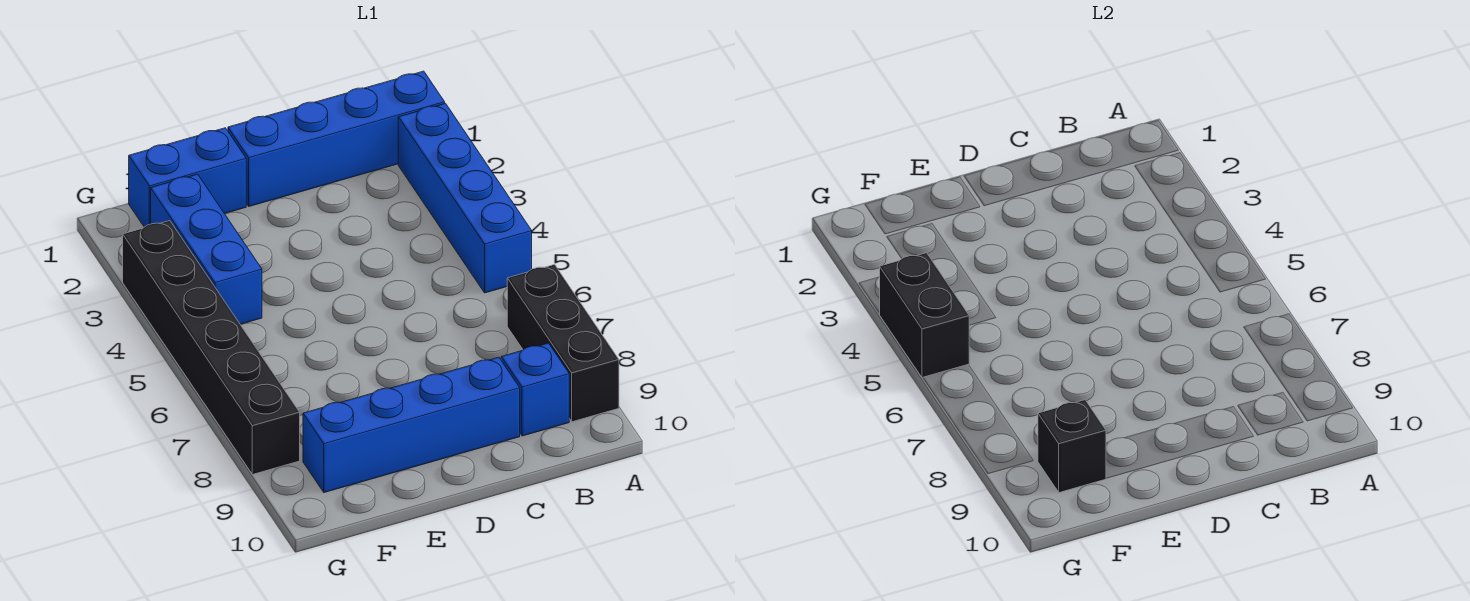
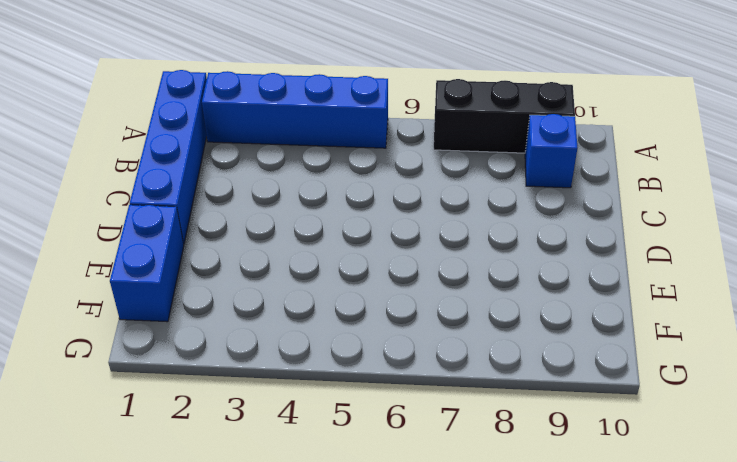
none -> blue brick C9:F9 level 1
none -> blue brick F2:F4 level 1

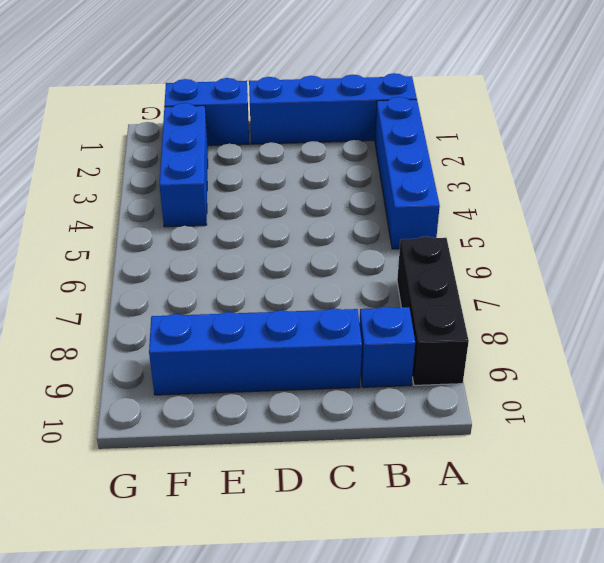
none -> black brick G3:G8 level 1
none -> black brick F9 level 2

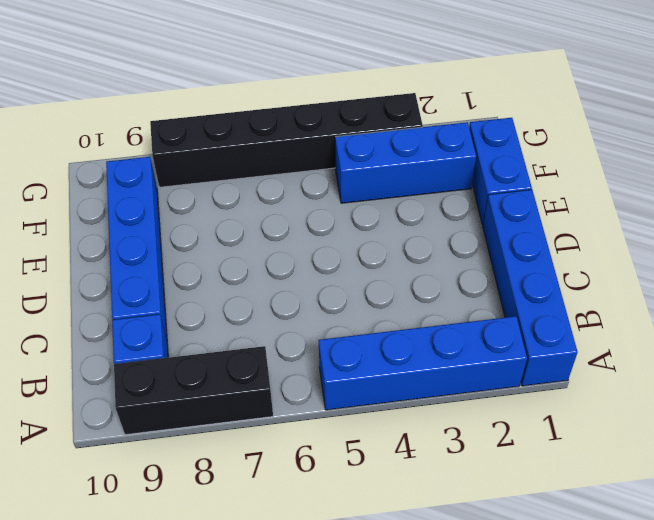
none -> black brick F9 level 2
none -> black brick G4:G5 level 2

